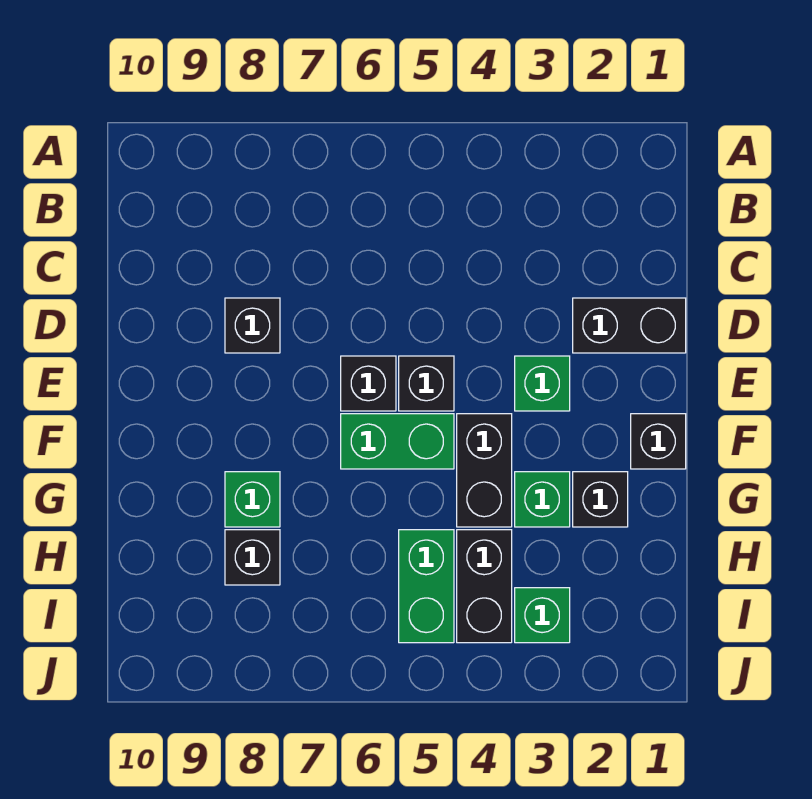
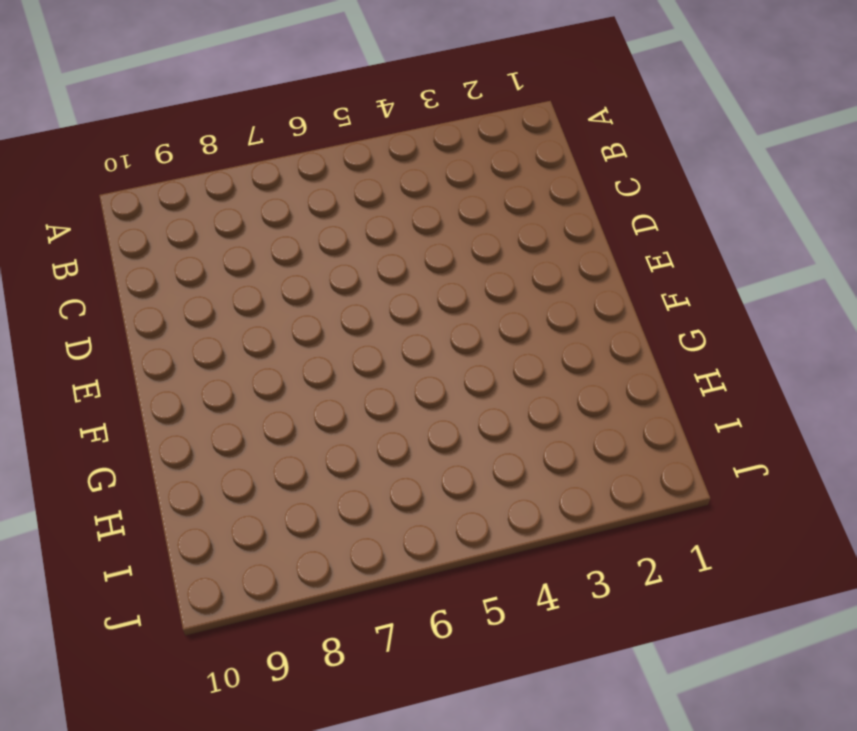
none -> black brick D1:D2 level 1
none -> black brick D8 level 1
none -> green brick E3 level 1

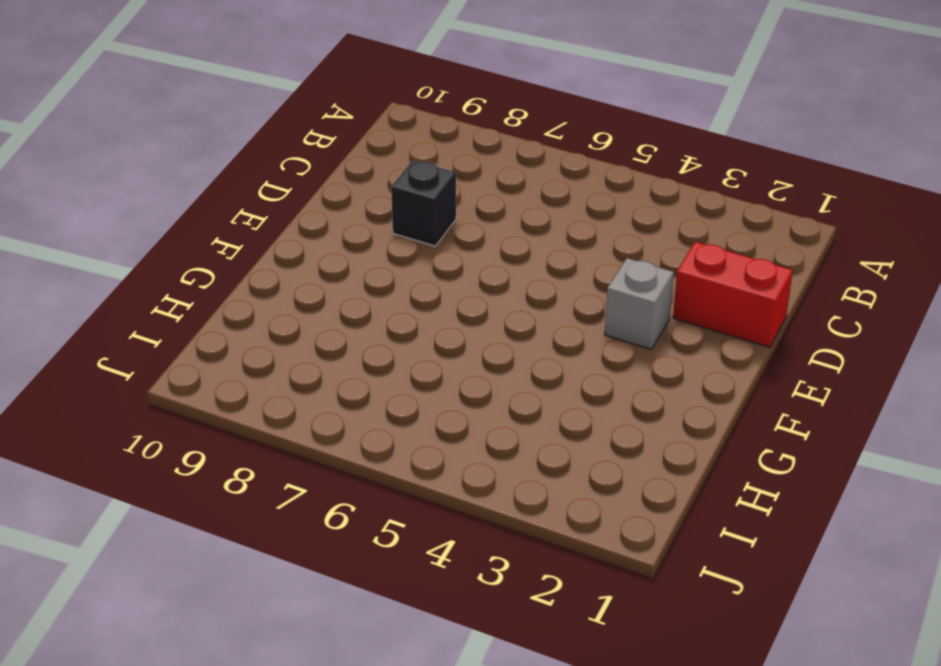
red brick D1:D2 level 1 -> black brick D1:D2 level 1
grey brick E3 level 1 -> green brick E3 level 1
none -> black brick E5 level 1
none -> black brick E6 level 1
none -> black brick F1 level 1

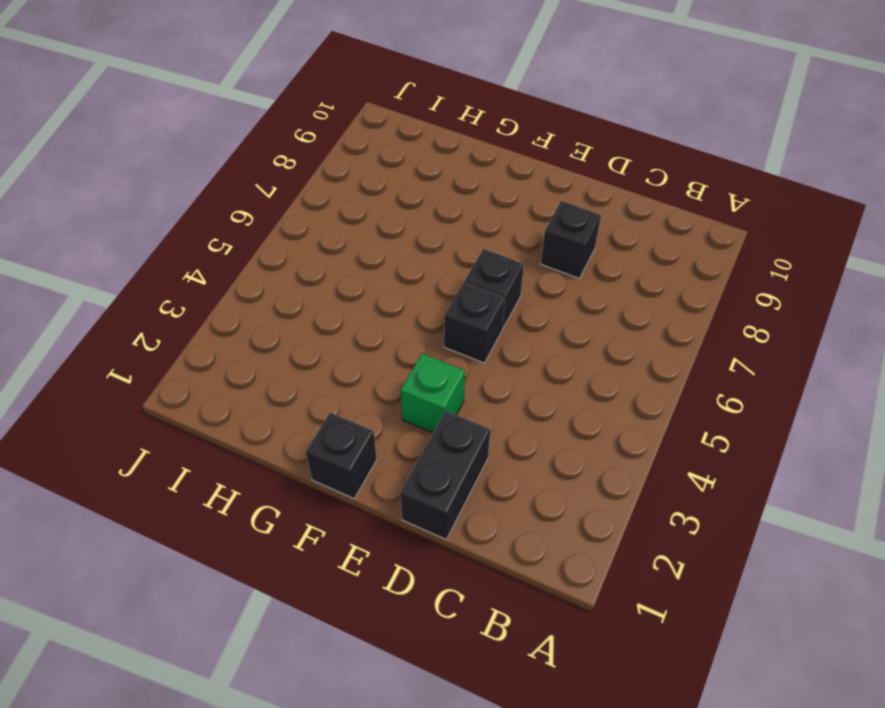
none -> black brick F4:G4 level 1
none -> green brick F5:F6 level 1
none -> black brick G2 level 1

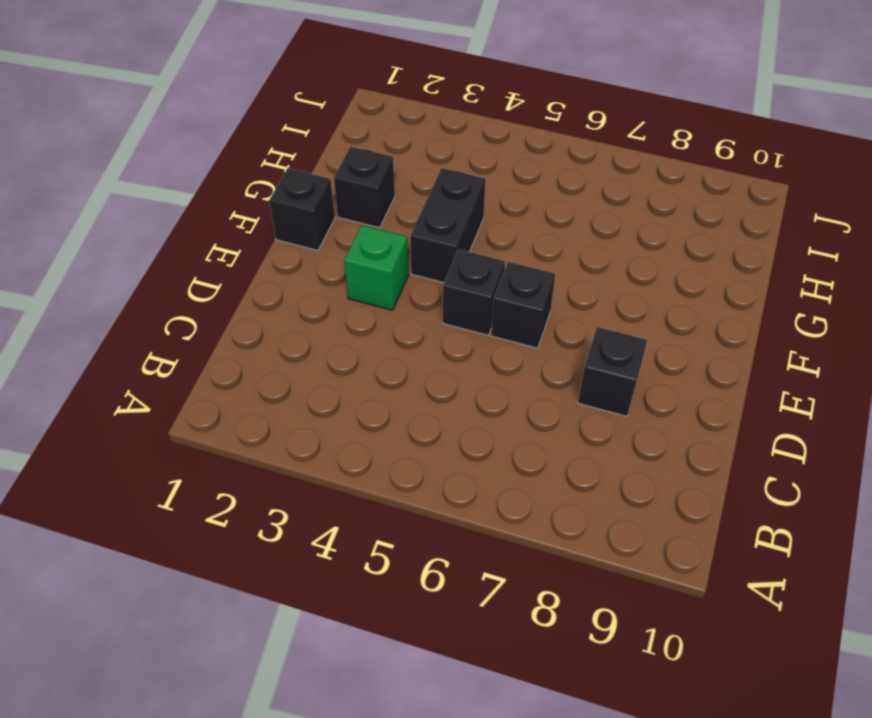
none -> black brick D1:D2 level 1
none -> green brick F5:F6 level 1
none -> green brick G3 level 1

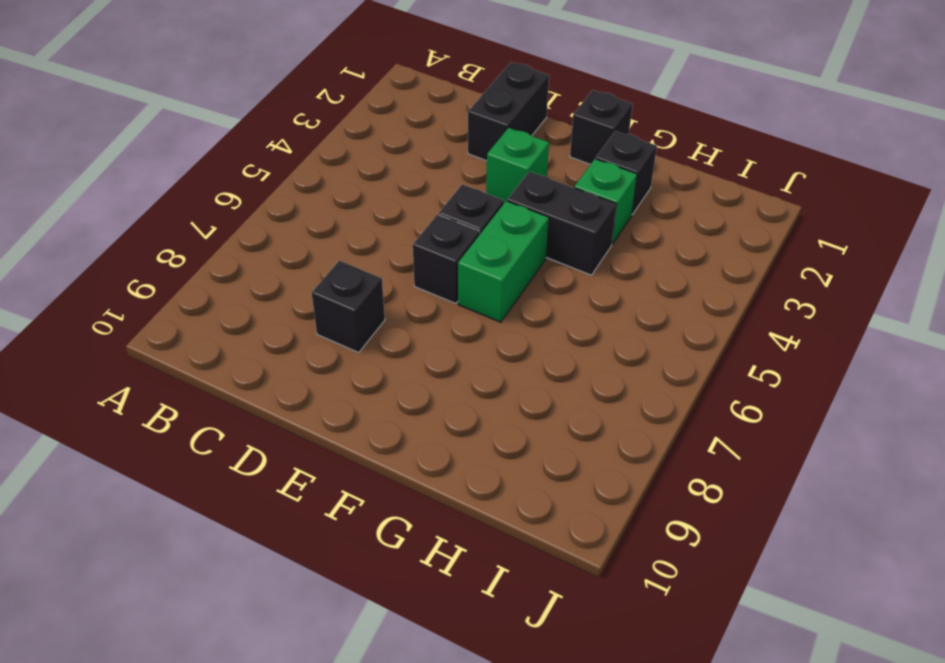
none -> green brick G8 level 1
none -> black brick H4:I4 level 1
none -> green brick H5:I5 level 1

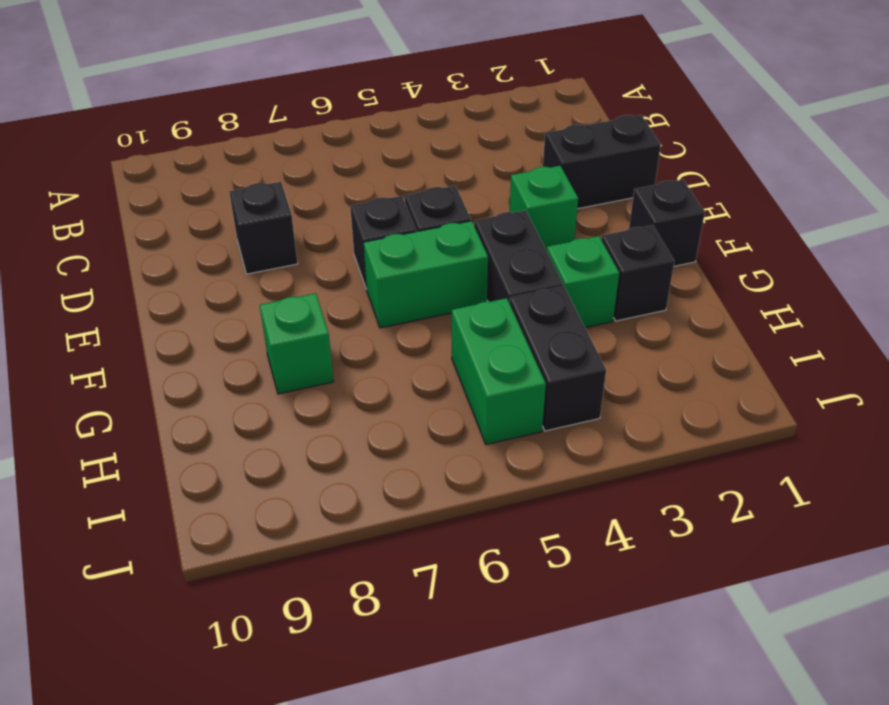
none -> black brick H8 level 1
none -> green brick I3 level 1

